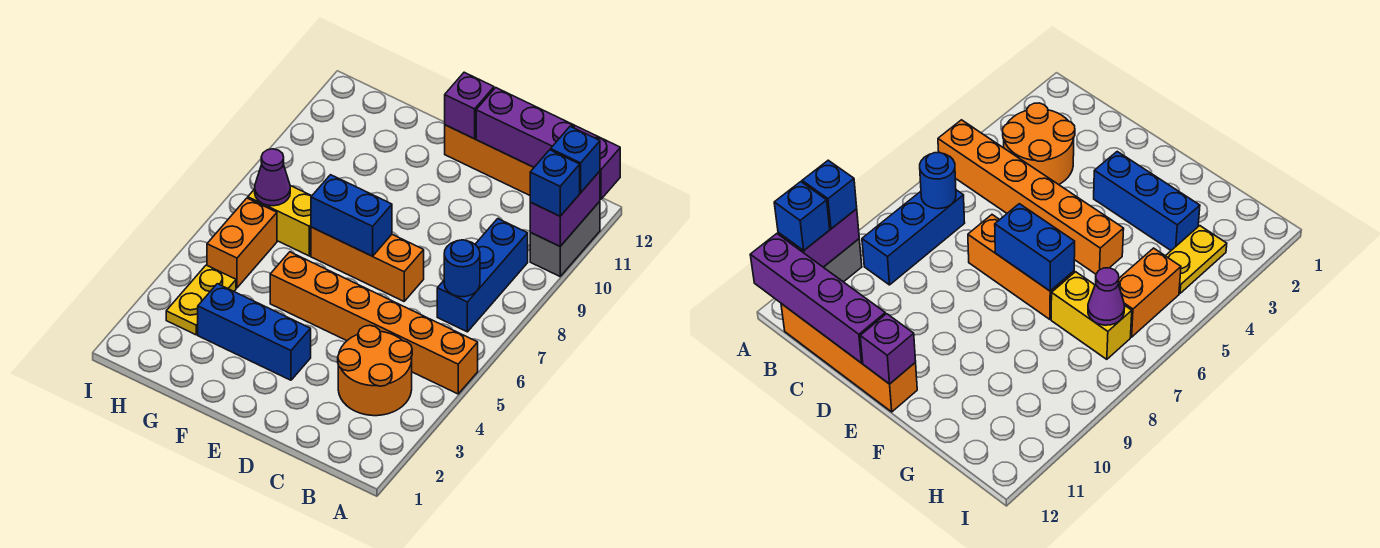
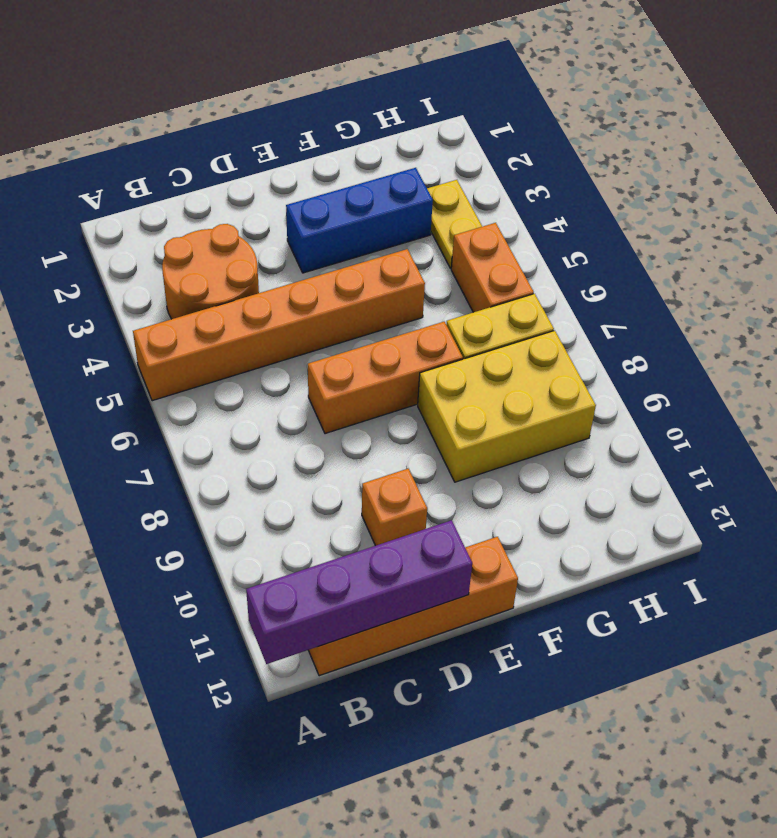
orange brick D10 level 1 -> none
yellow brick F8:H9 level 1 -> none
none -> grey brick A10:A11 level 1
none -> blue brick B7:B9 level 1
none -> purple brick A10:A11 level 2

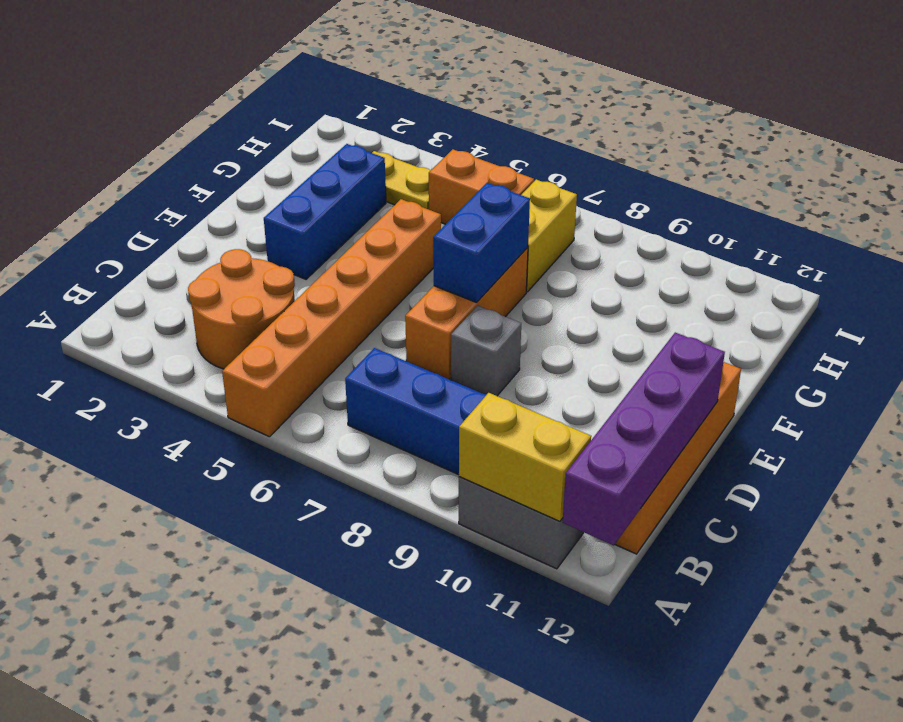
yellow brick A10:A11 level 2 -> purple brick A10:A11 level 2
grey brick D8 level 1 -> none
none -> blue round brick B7 level 2
none -> purple brick E12 level 2
none -> purple cone H7 level 2

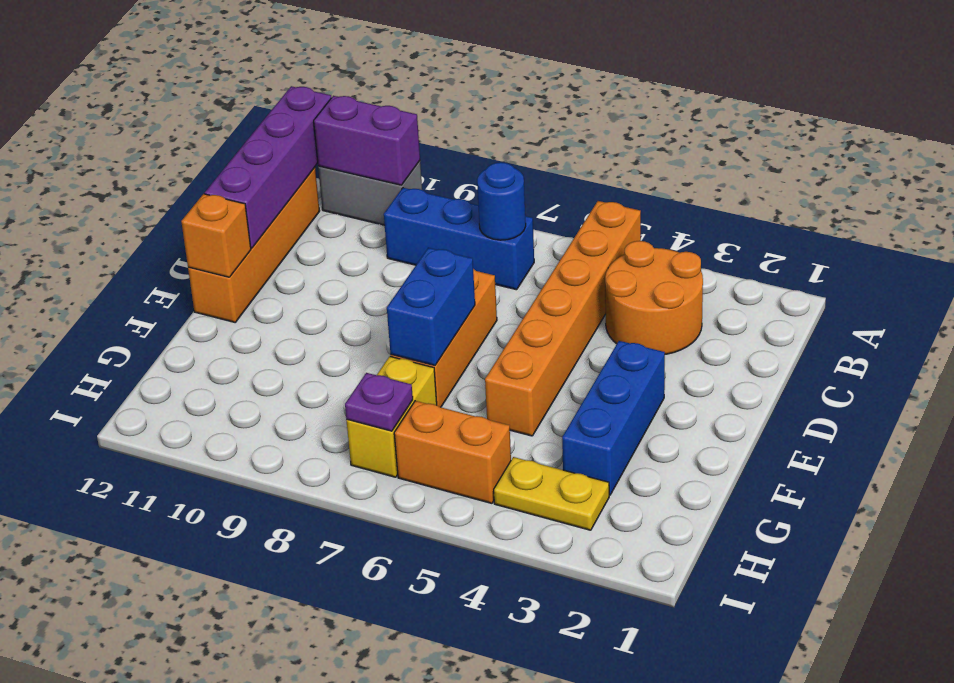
orange brick E12 level 2 -> purple brick E12 level 2
purple plate H7 level 2 -> purple cone H7 level 2
none -> blue brick A10 level 3
none -> blue brick A11 level 3

